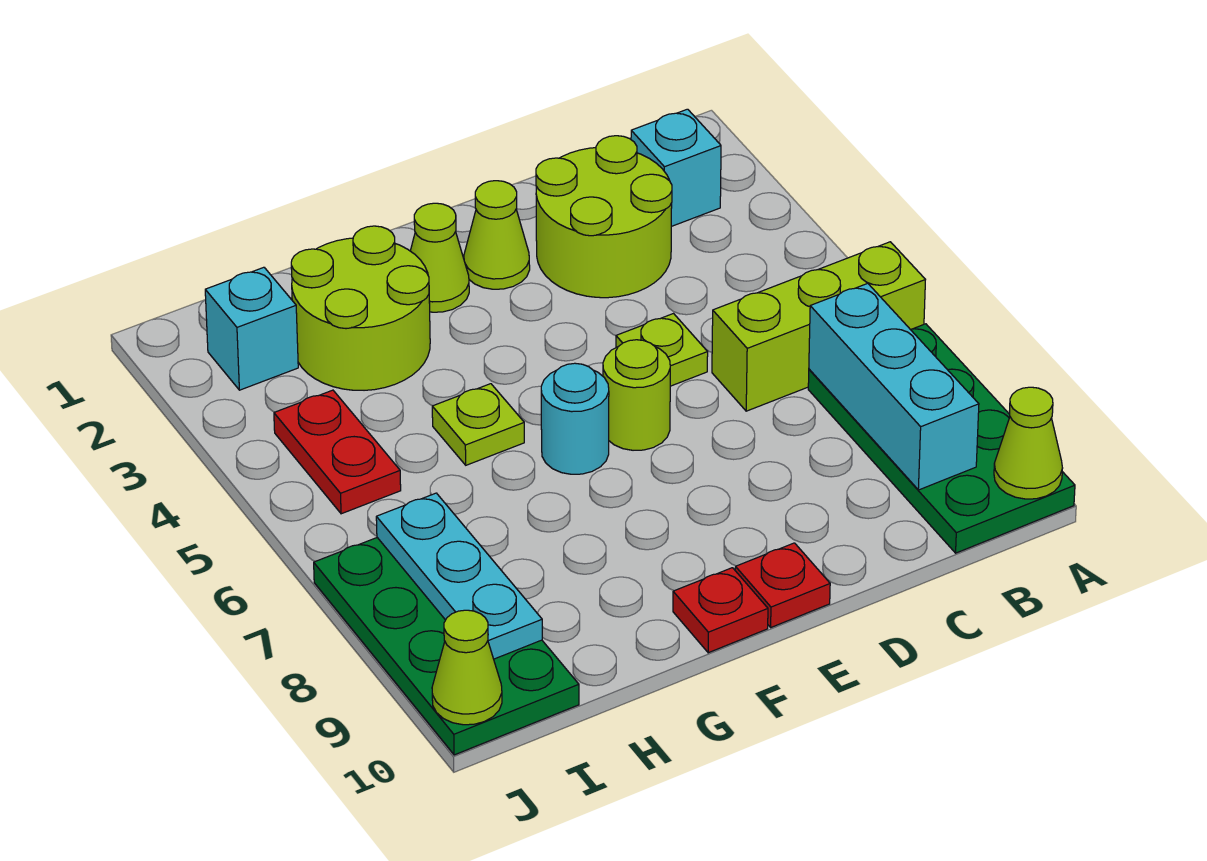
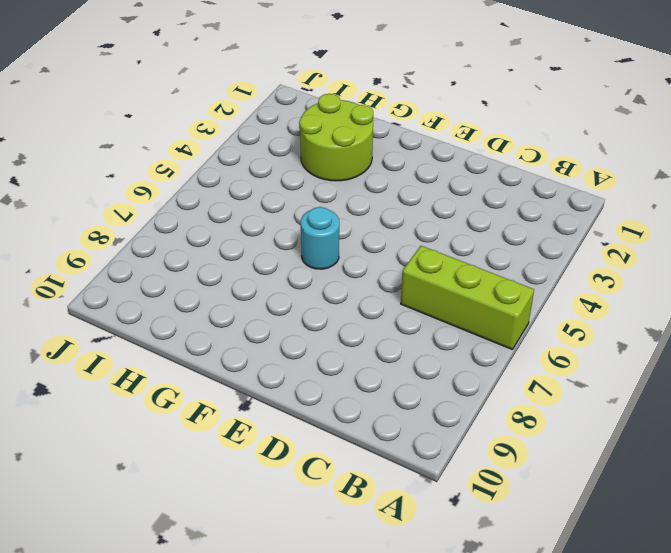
none -> green plate A7:B10 level 1
none -> cyan brick B2 level 1
none -> lime round brick C2:D3 level 1

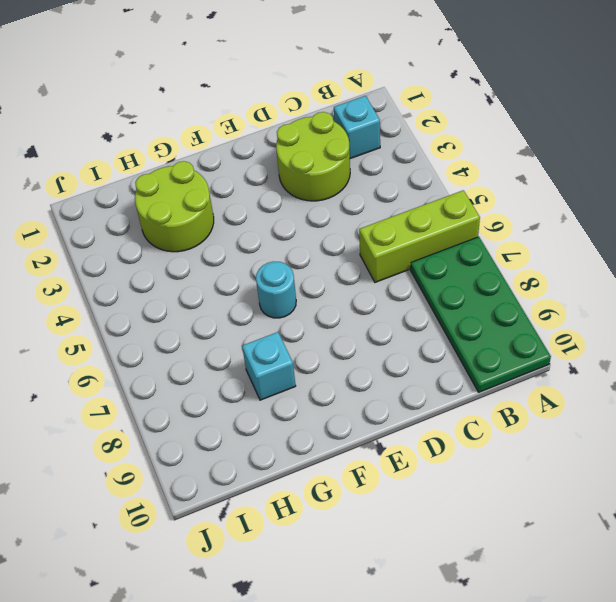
cyan brick G8 level 1 -> cyan brick I2 level 1
none -> lime plate D5 level 1
none -> lime cone E2 level 1
none -> lime round brick E6 level 1

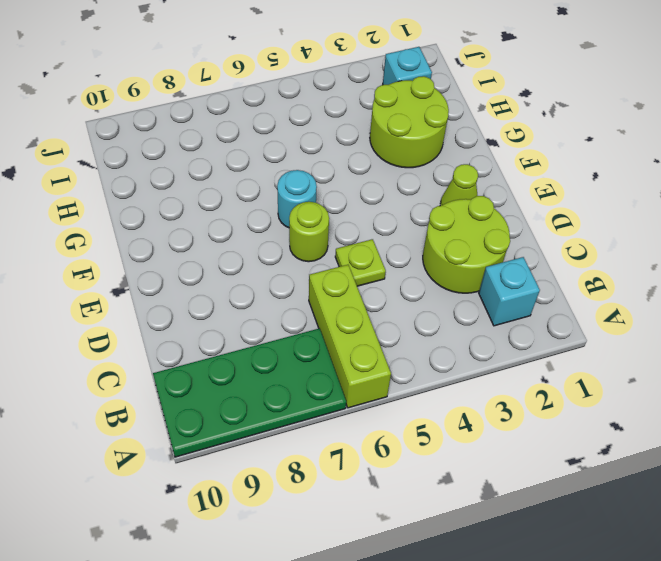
none -> red plate E10 level 1
none -> lime cone F2 level 1
none -> red plate F10 level 1

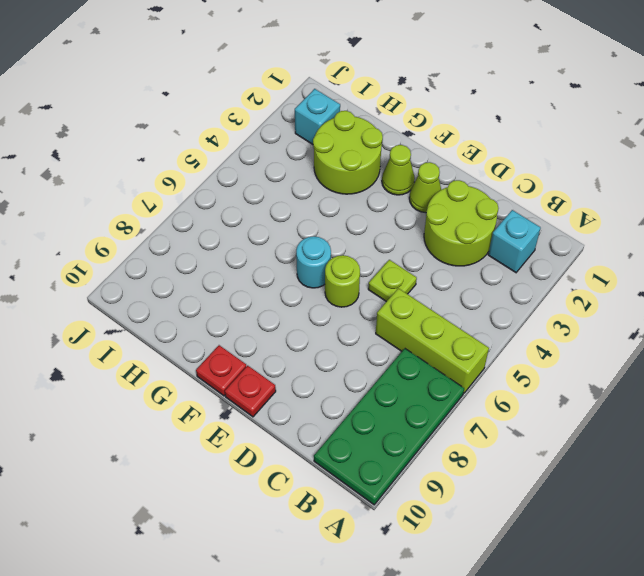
none -> lime plate G5 level 1
none -> red plate I4:I5 level 1
none -> green plate I7:J10 level 1

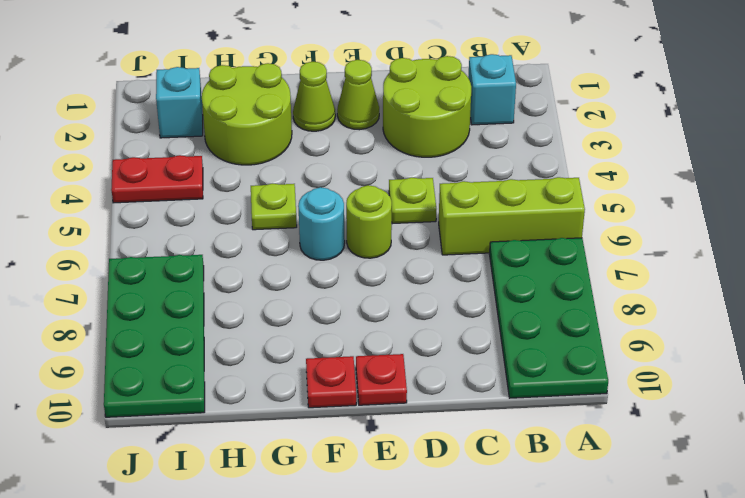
red plate I4:J4 level 1 -> red plate I4:I5 level 1
none -> lime cone A10 level 2
none -> cyan brick B7:B9 level 2
none -> cyan plate I7:I9 level 2

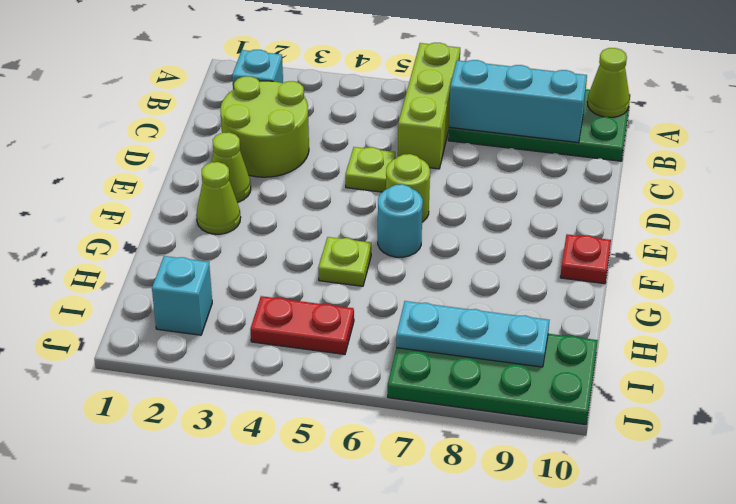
none -> red plate E10 level 1
none -> lime round brick G2:H3 level 1
none -> lime cone J10 level 2

